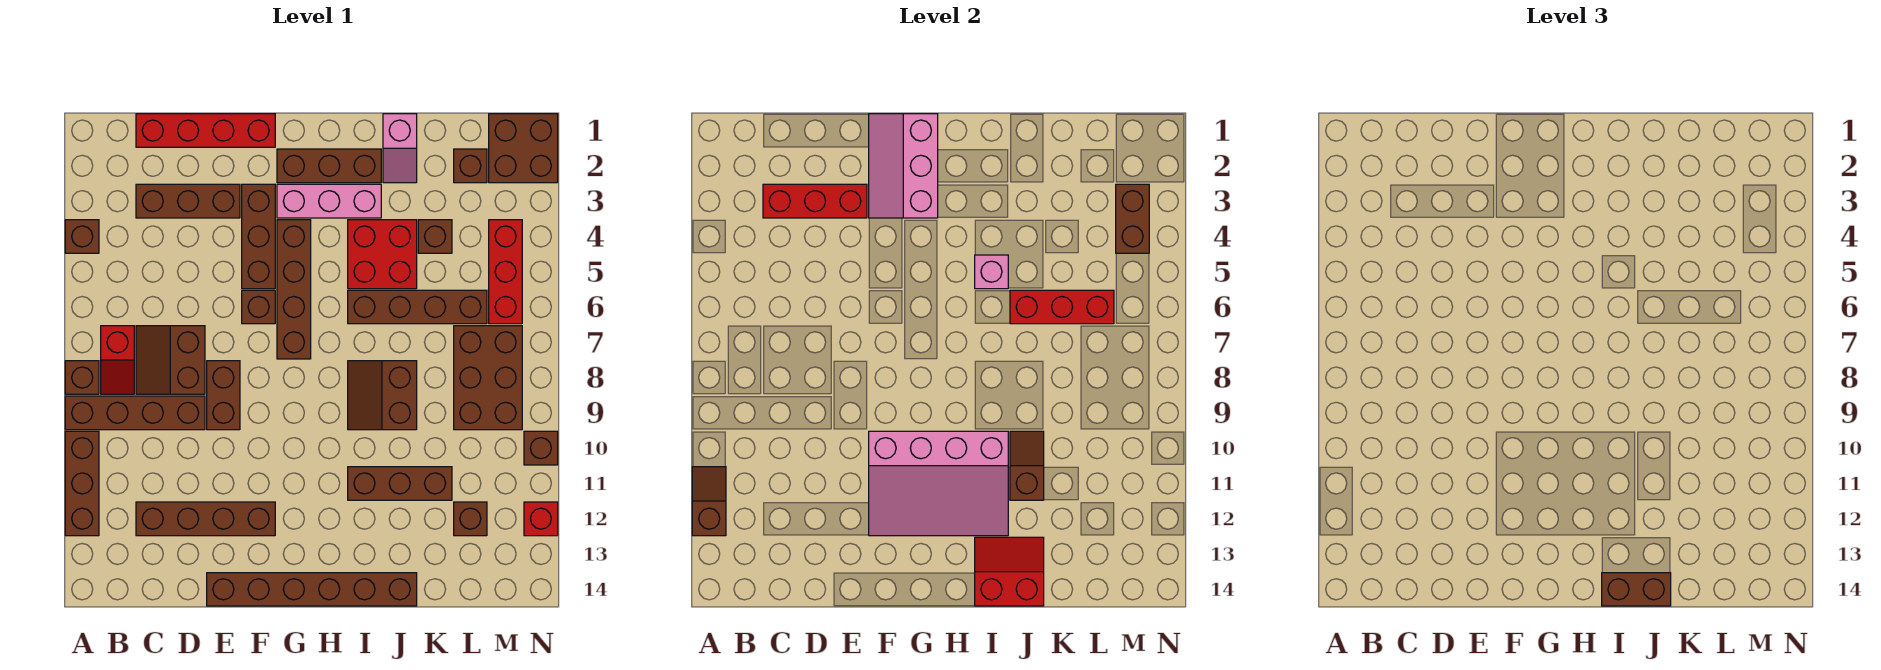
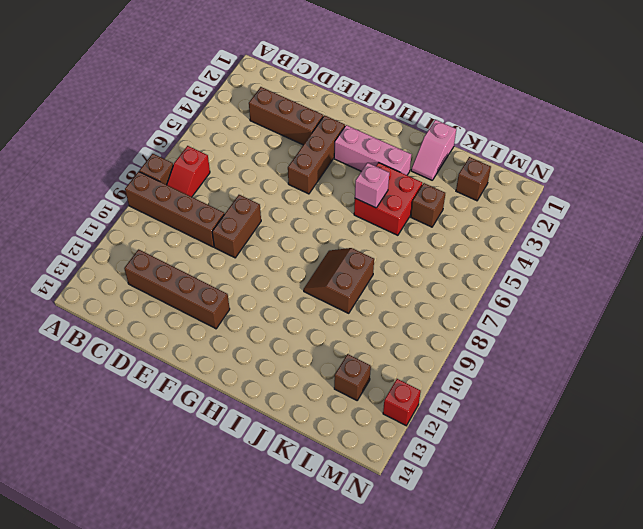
none -> brown brick A4 level 1
none -> brown brick A10:A12 level 1
none -> red brick C1:F1 level 1
none -> brown slope C7:D8 level 1 top D

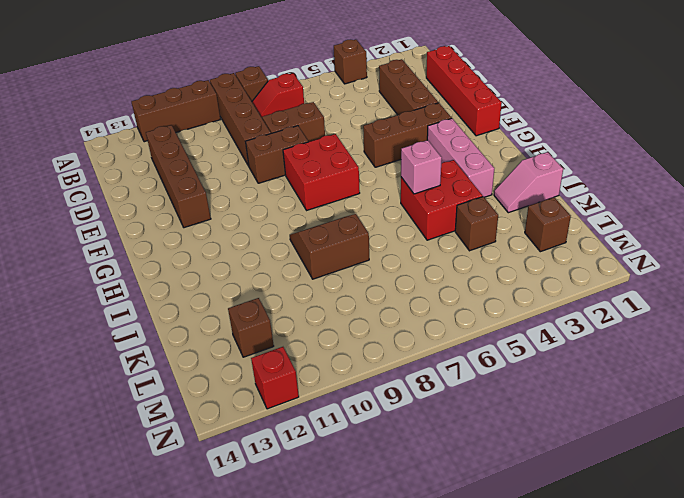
red brick F7:G8 level 1 -> brown brick G4:G7 level 1
none -> brown brick E14:J14 level 1
none -> brown brick F6 level 1
none -> brown brick G2:I2 level 1
none -> brown brick I6:L6 level 1

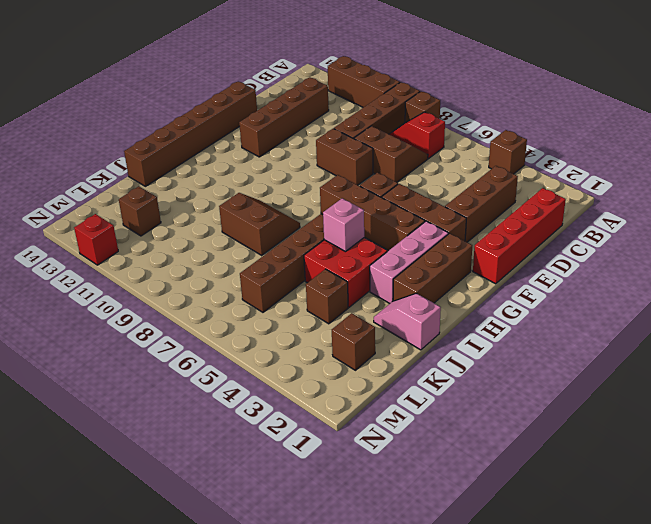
none -> brown brick I11:K11 level 1
none -> brown brick L7:M9 level 1
none -> brown brick M1:N2 level 1
none -> red brick M4:M6 level 1

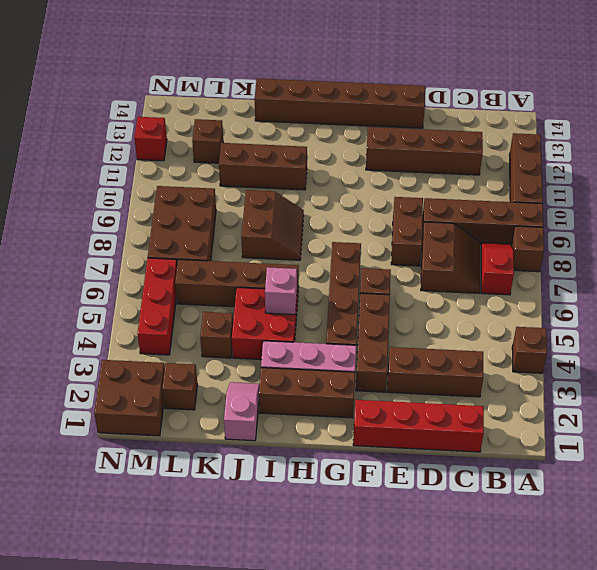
none -> brown brick N10 level 1
none -> brown slope A11:A12 level 2 top 12
none -> red brick C3:E3 level 2
none -> pink slope F1:G3 level 2 top G

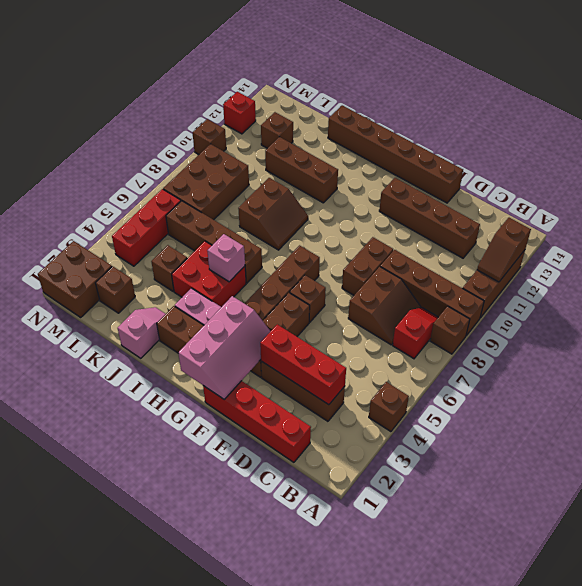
none -> pink slope F10:I12 level 2 top 10
none -> red slope I13:J14 level 2 top 14
none -> red brick J6:L6 level 2
none -> brown slope J10:J11 level 2 top 11

